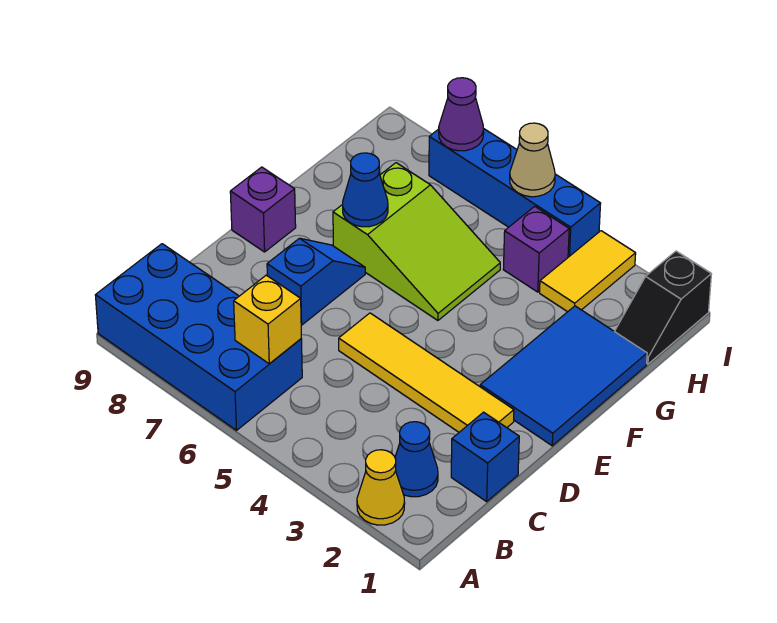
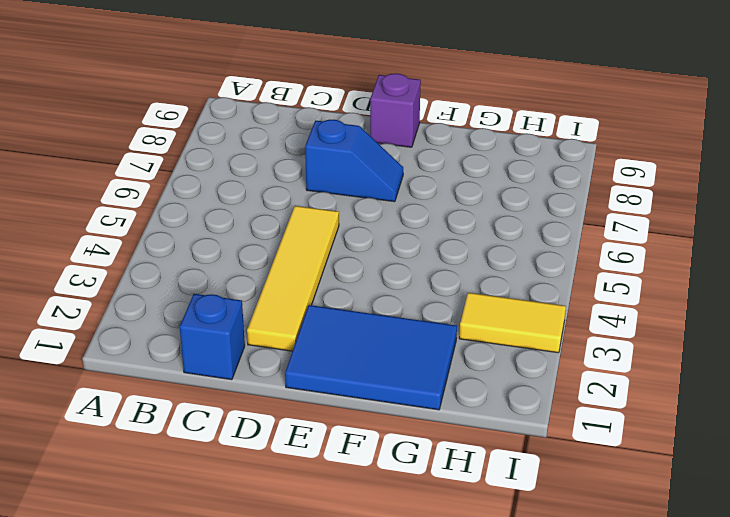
none -> yellow cone A2 level 1
none -> blue brick A6:B9 level 1
none -> blue cone B2 level 1

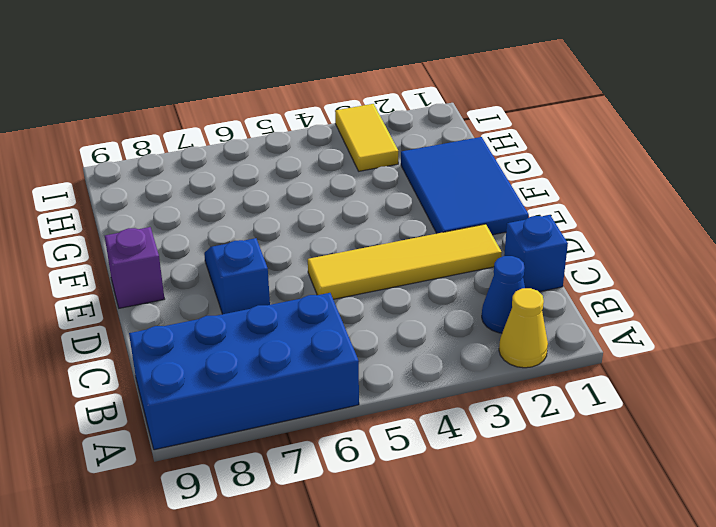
none -> lime slope F5:G7 level 1 top 7
none -> black slope H1:I1 level 1 top I
none -> purple brick H4 level 1

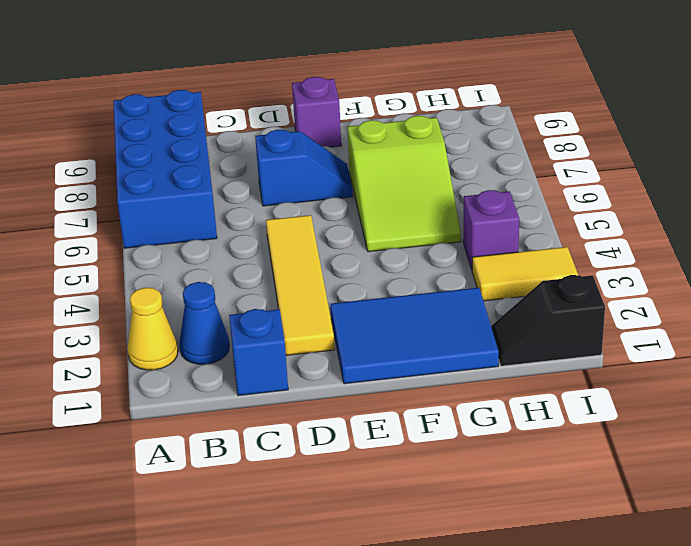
none -> blue brick I4:I7 level 1
none -> yellow brick B6 level 2
none -> blue cone F7 level 2

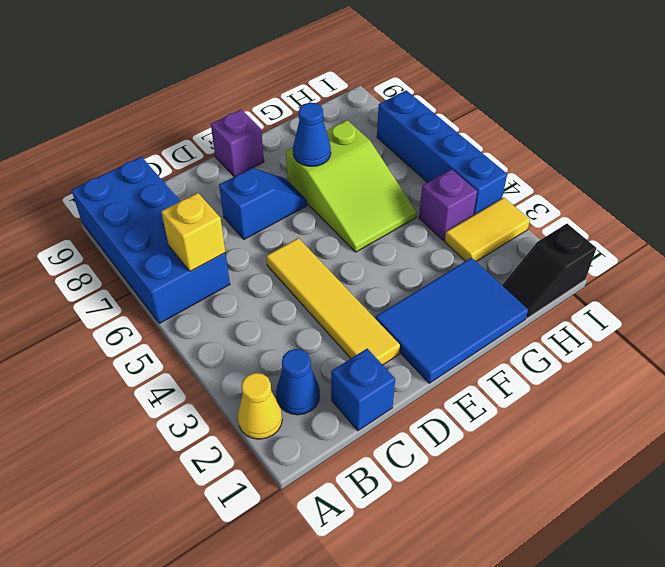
none -> tan cone I5 level 2
none -> purple cone I7 level 2

